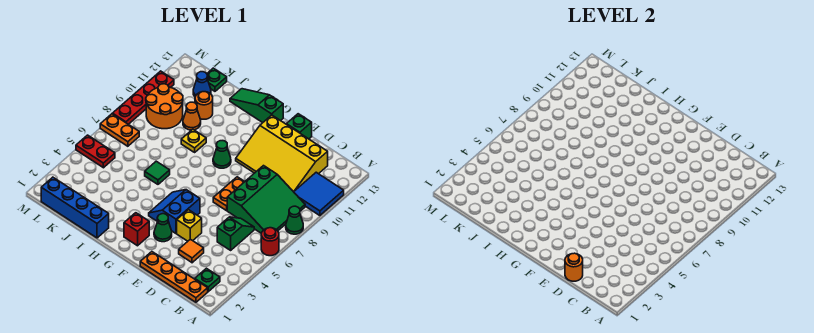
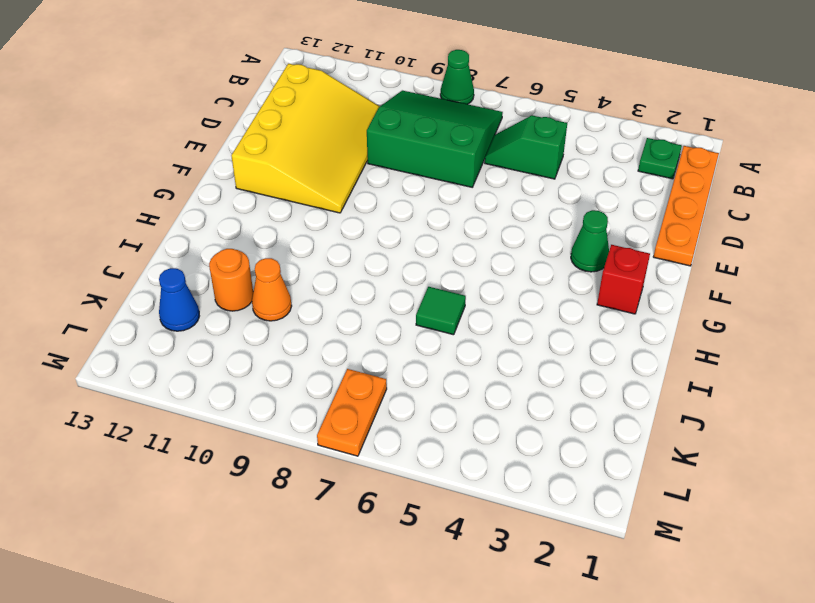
none -> red round brick A6 level 1
none -> blue tile A10:B11 level 1
none -> orange tile D3 level 1

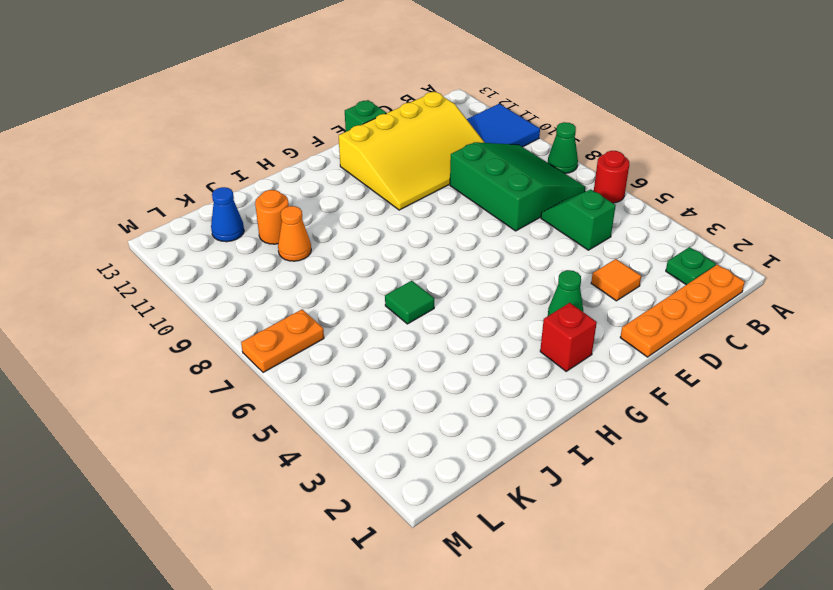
none -> yellow brick E4 level 1
none -> orange plate E7:E8 level 1
none -> blue slope F4:G5 level 1 top F

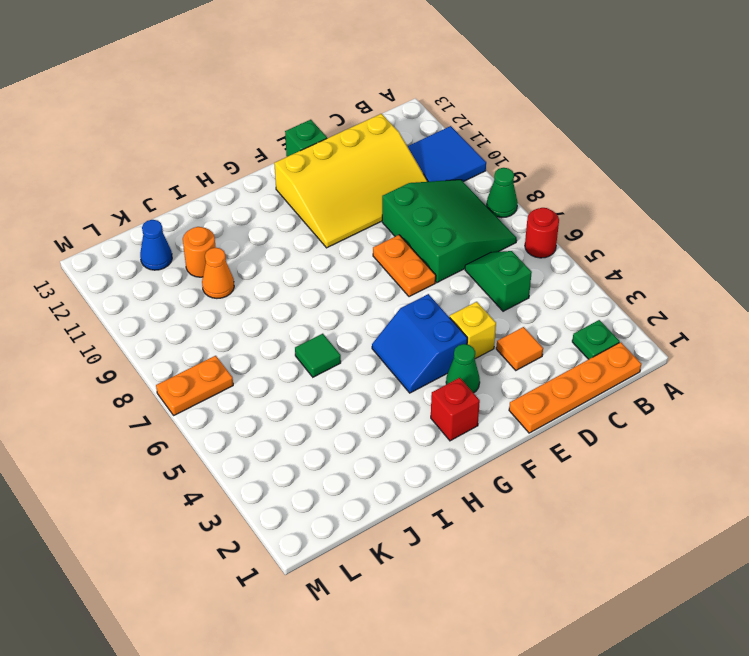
none -> green cone G9 level 1
none -> green slope G13:I13 level 1 top G
none -> blue brick I1:L1 level 1

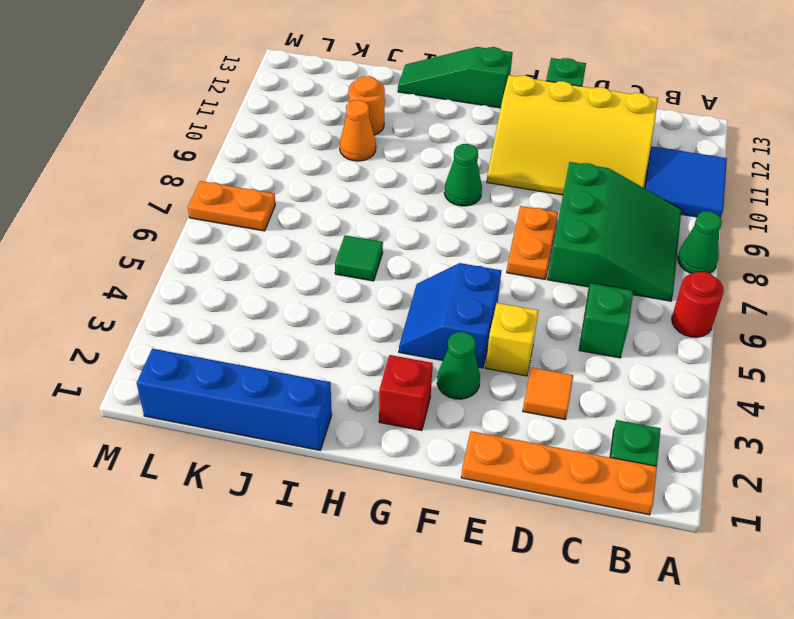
none -> yellow plate I9 level 1
none -> orange round brick K9:L10 level 1
none -> blue cone K12 level 1

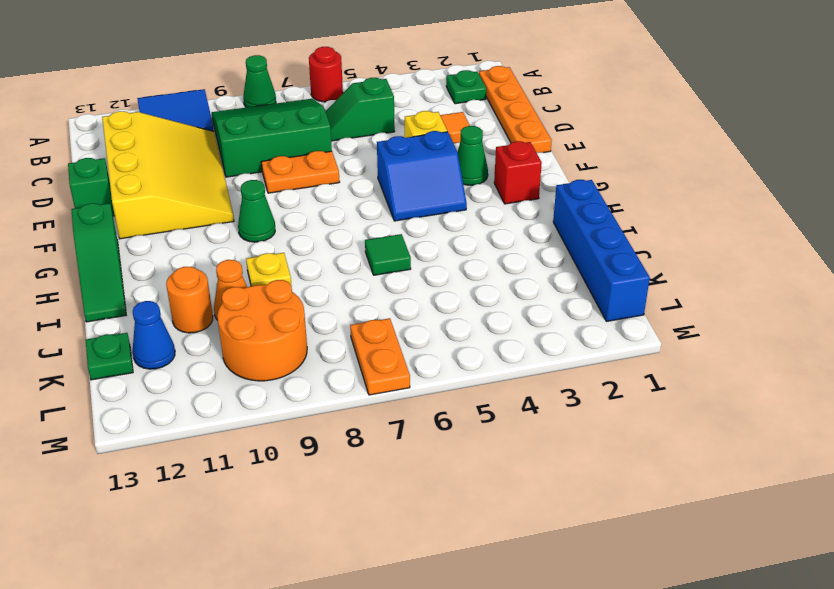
none -> red plate L5:M5 level 1
none -> red plate M8:M11 level 1
none -> orange round brick D1 level 2

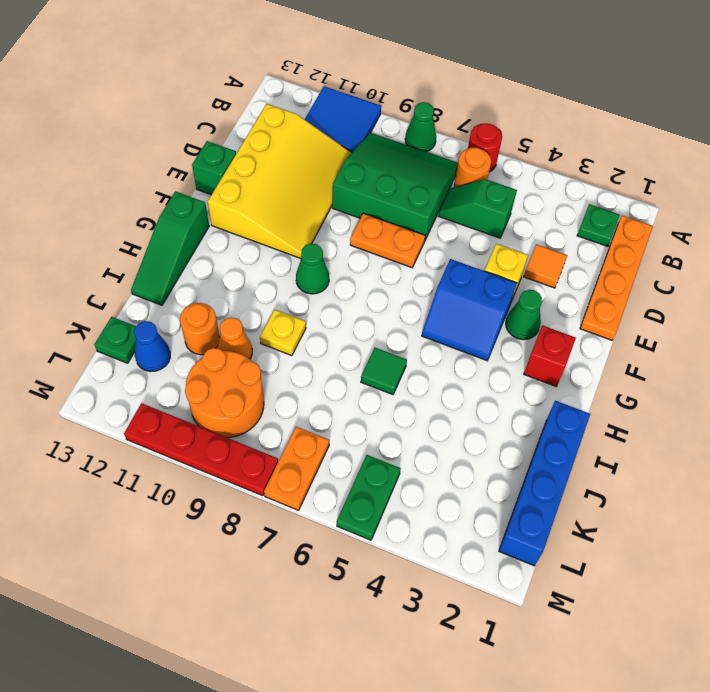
orange round brick B6 level 1 -> orange round brick D1 level 2
green plate L5:M5 level 1 -> red plate L5:M5 level 1

